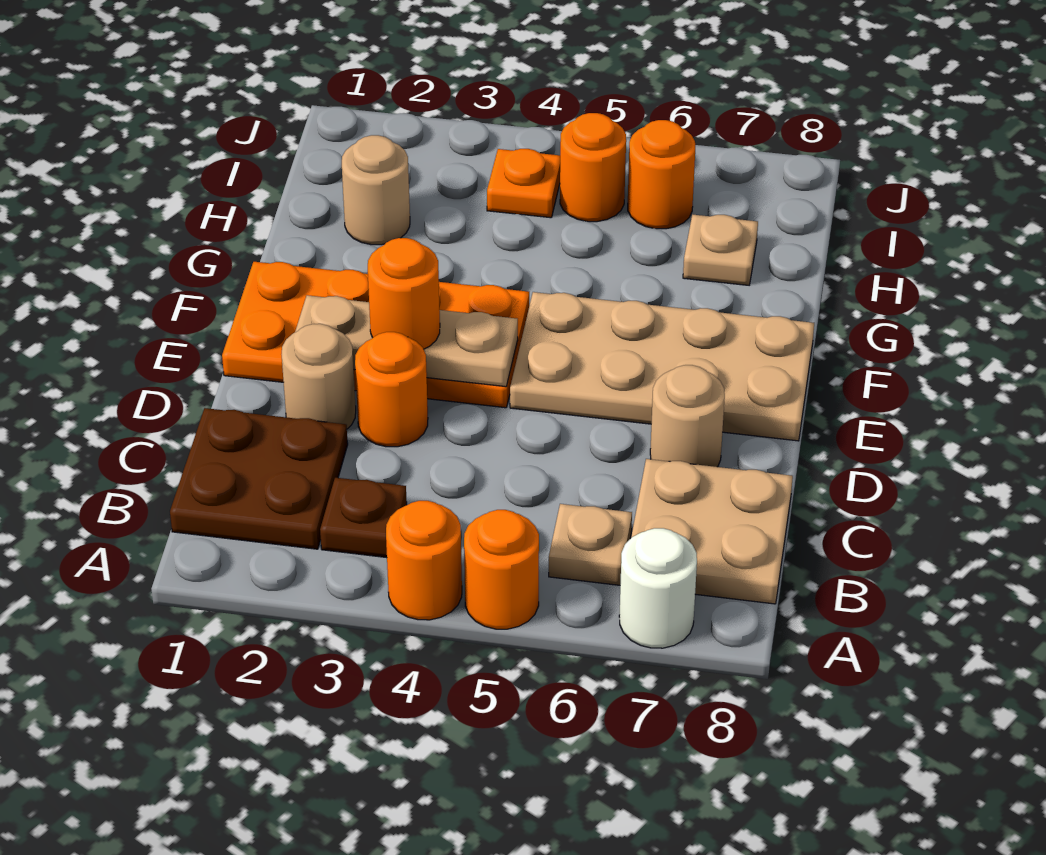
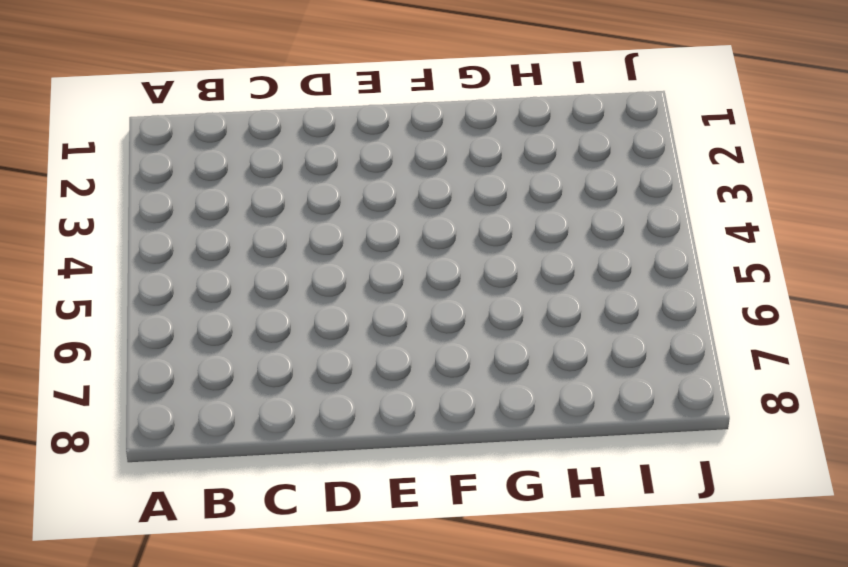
none -> orange round brick A4 level 1
none -> orange round brick A5 level 1
none -> white round brick A7 level 1

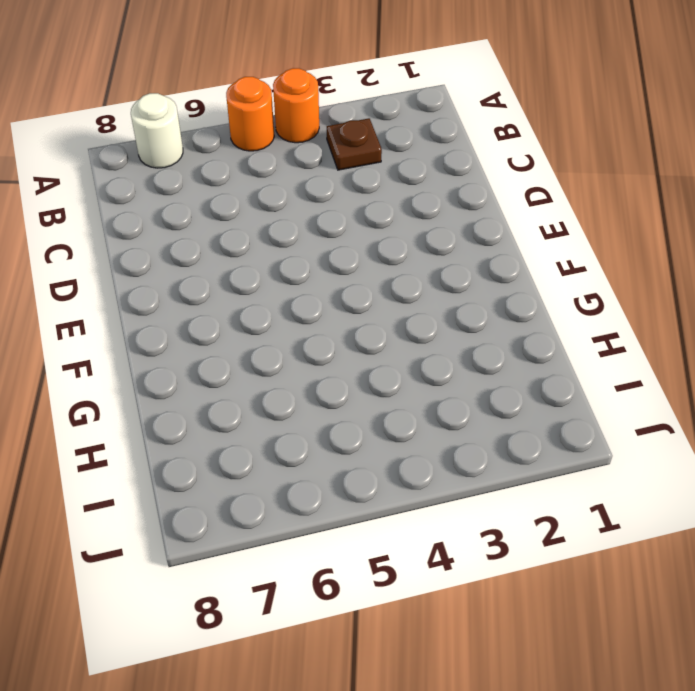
none -> brown plate B1:C2 level 1
none -> tan plate B6 level 1
none -> tan plate B7:C8 level 1

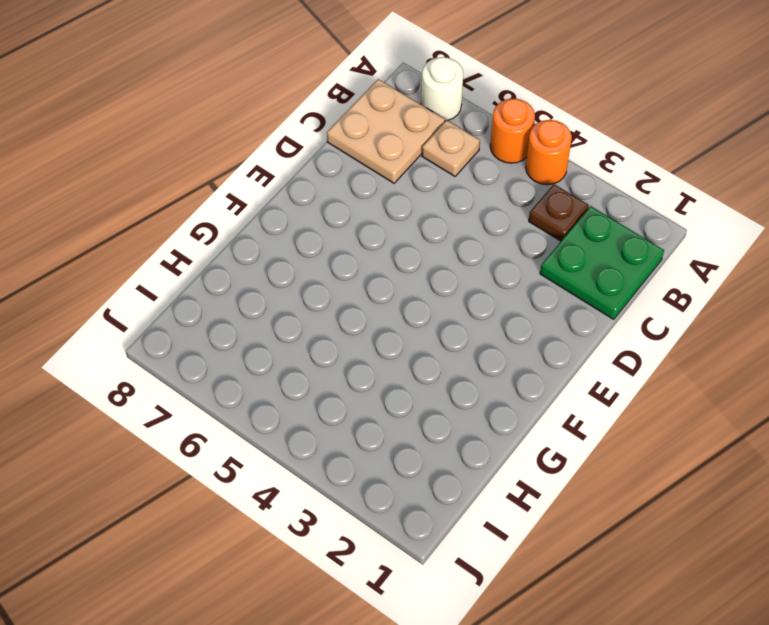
green plate B1:C2 level 1 -> brown plate B1:C2 level 1
none -> tan round brick D2 level 1
none -> orange round brick D3 level 1
none -> tan round brick D7 level 1

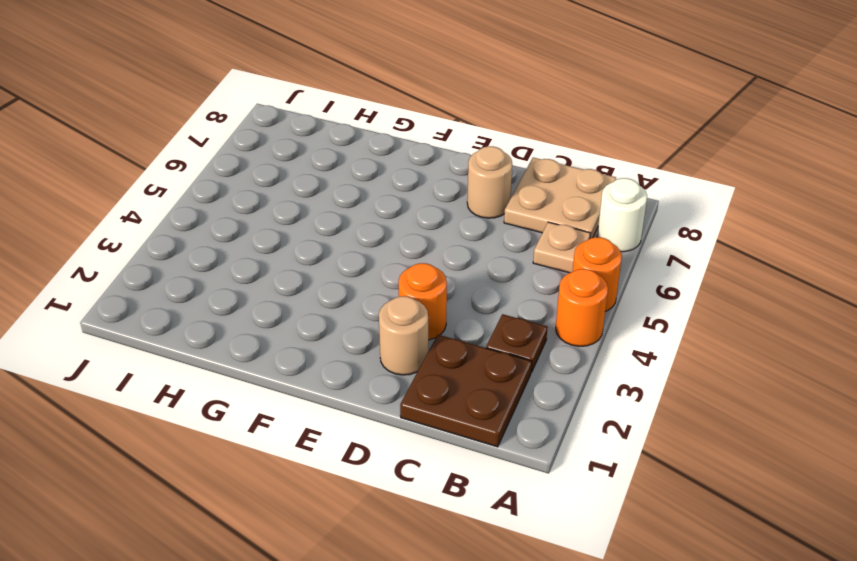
none -> orange plate E1:F4 level 1
none -> tan plate E5:F8 level 1
none -> tan round brick H2 level 1

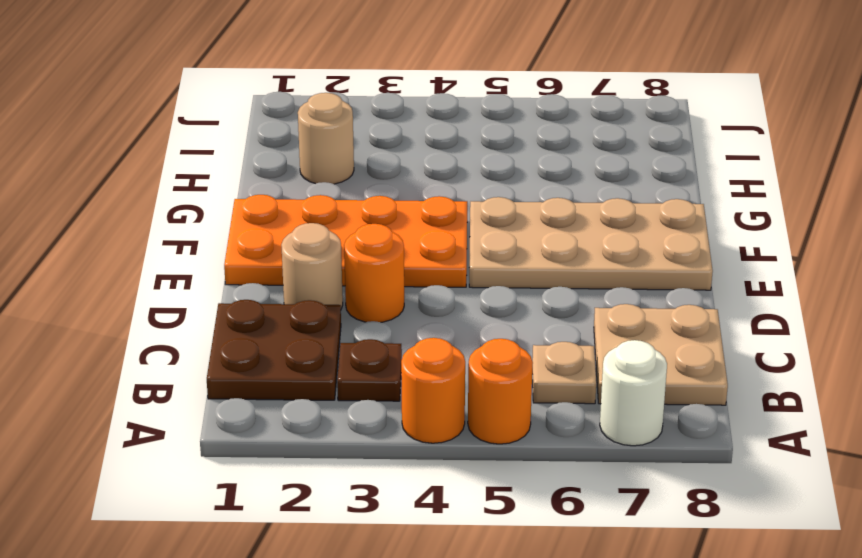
none -> tan round brick D7 level 1
none -> tan plate H7 level 1
none -> orange plate I4 level 1

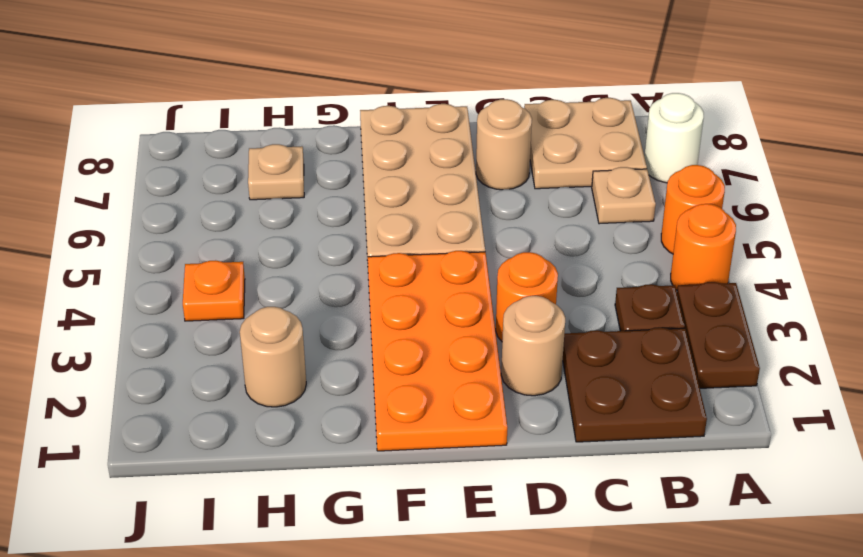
brown plate A2:A3 level 1 -> none
none -> orange round brick I5 level 1
none -> orange round brick I6 level 1
none -> tan plate E2:E4 level 2

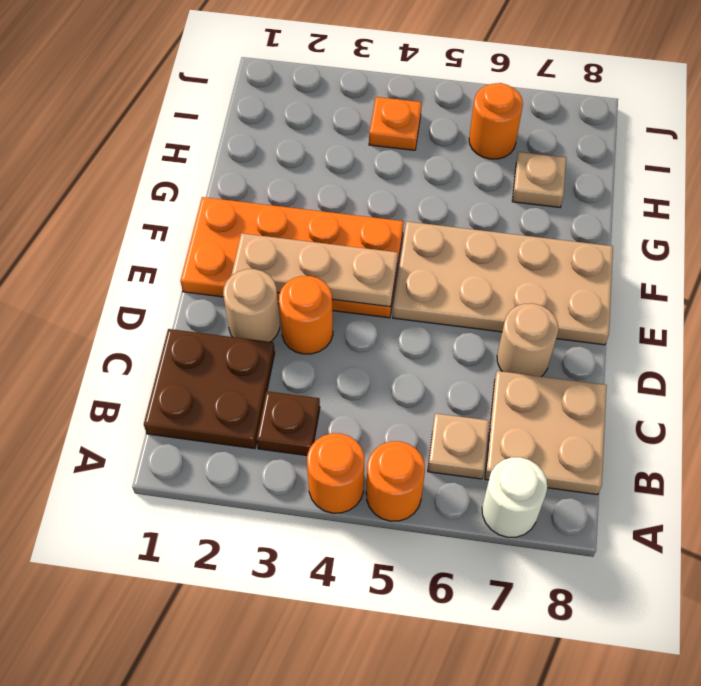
none -> tan round brick H2 level 1
none -> orange round brick I5 level 1
none -> orange round brick E3 level 3

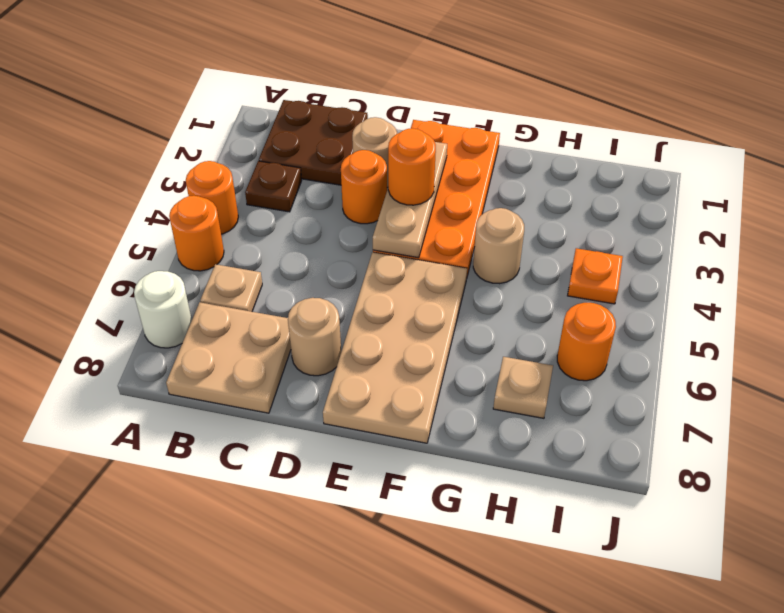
tan round brick G4 level 1 -> tan round brick H2 level 1
none -> orange round brick I5 level 1

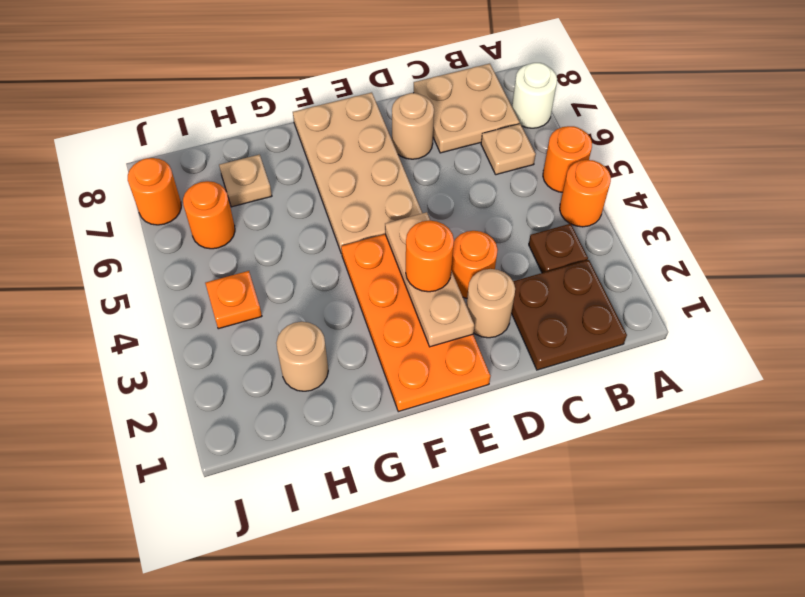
orange round brick J7 level 1 -> orange round brick I5 level 1

